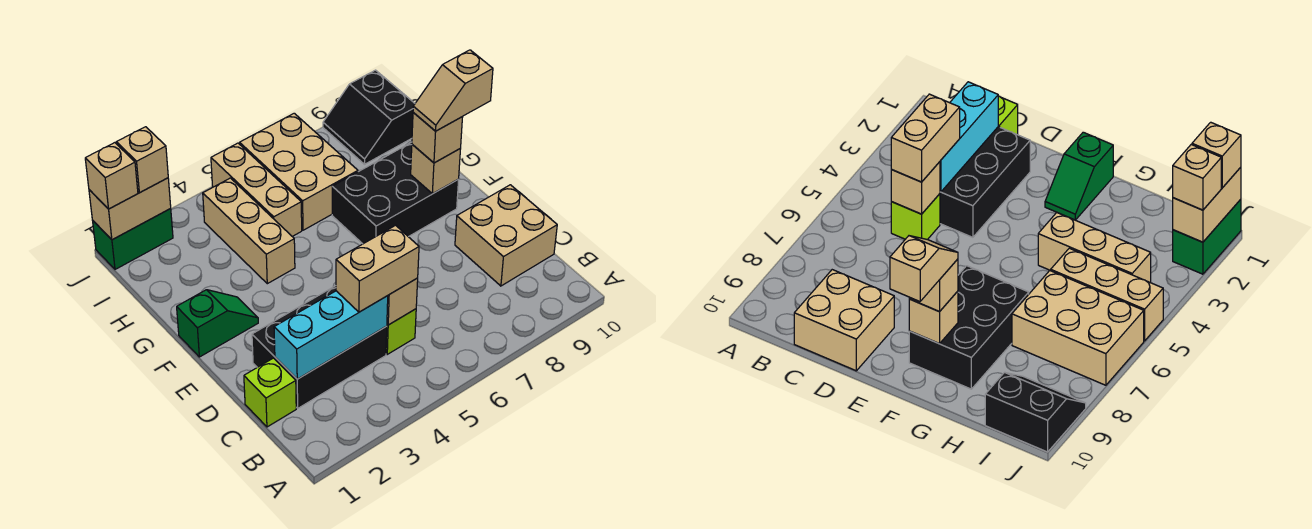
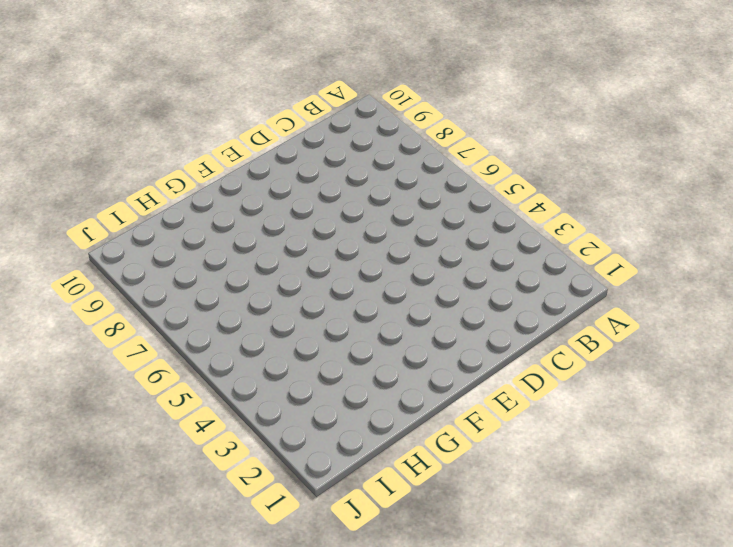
none -> lime brick C1 level 1
none -> black brick C2:D4 level 1
none -> lime brick C5 level 1

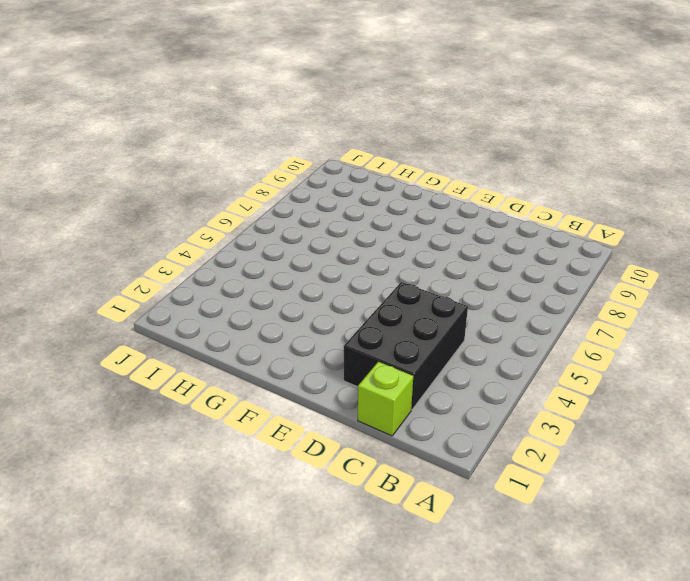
none -> lime brick C5 level 1
none -> tan brick C9:D10 level 1
none -> green slope F1:F2 level 1 top 1

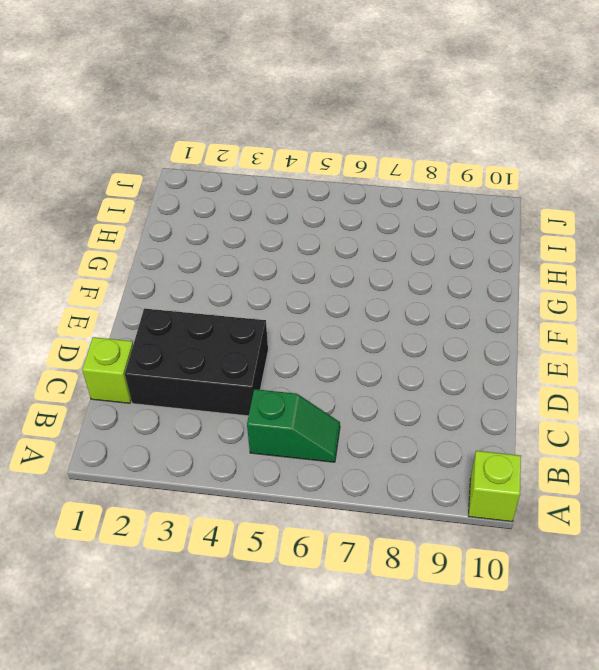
lime brick A10 level 1 -> lime brick C5 level 1
green slope B5:B6 level 1 top 5 -> green slope F1:F2 level 1 top 1
none -> tan brick C9:D10 level 1
none -> black brick F7:G9 level 1
none -> tan brick G4:I4 level 1

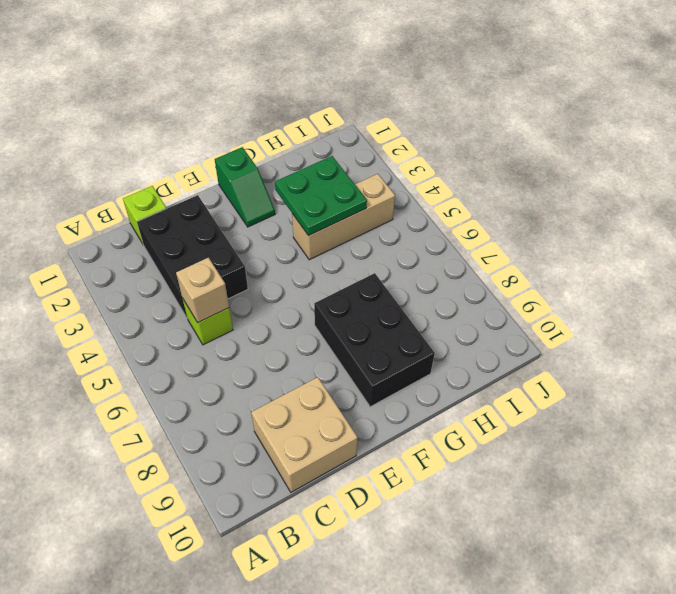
green plate G3:H4 level 2 -> none
none -> tan brick H5:J5 level 1
none -> tan brick H6:J7 level 1
none -> black slope I9:J10 level 1 top 10

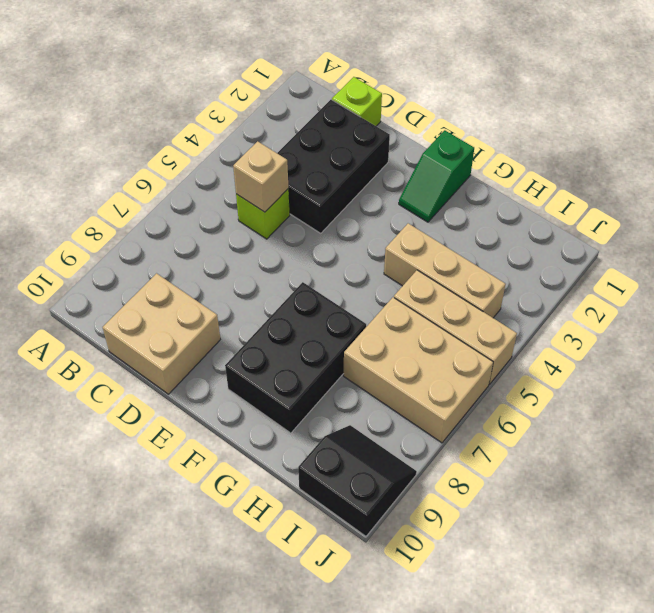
none -> green brick J1:J2 level 1
none -> cyan brick C2:C4 level 2
none -> tan brick F9 level 2

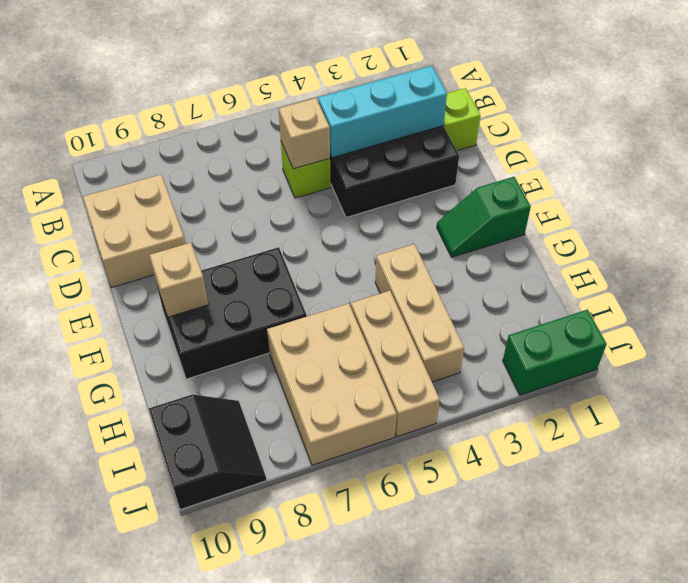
none -> tan brick J1:J2 level 2
none -> tan brick C4:C5 level 3
none -> tan brick F9 level 3

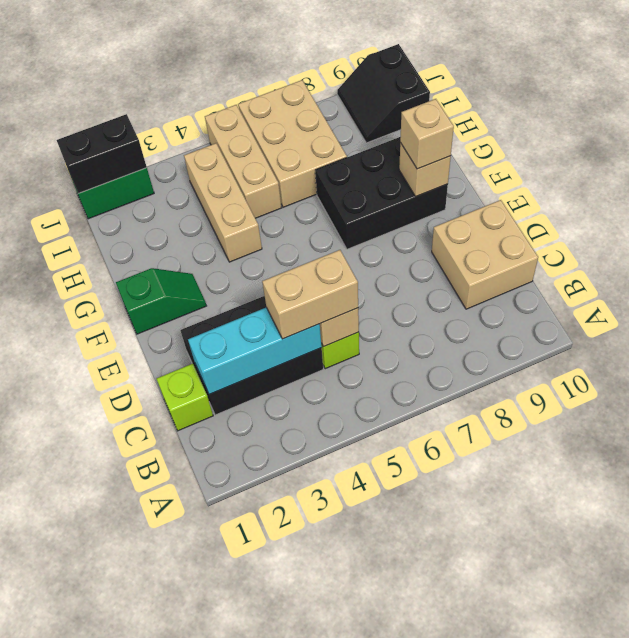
black brick J1:J2 level 2 -> tan brick J1:J2 level 2
none -> tan brick J1 level 3
none -> tan brick J2 level 3
none -> tan slope F9:F10 level 4 top 10

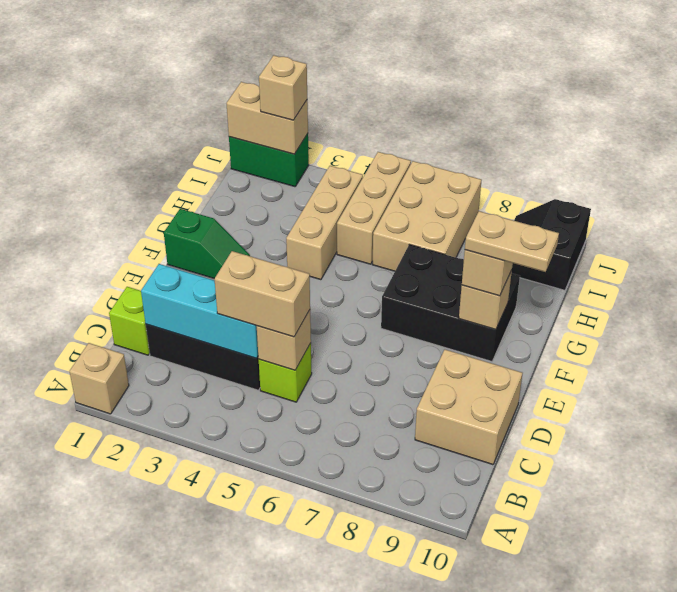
tan brick A1 level 1 -> tan brick J1 level 3
tan plate F9:F10 level 4 -> tan slope F9:F10 level 4 top 10

